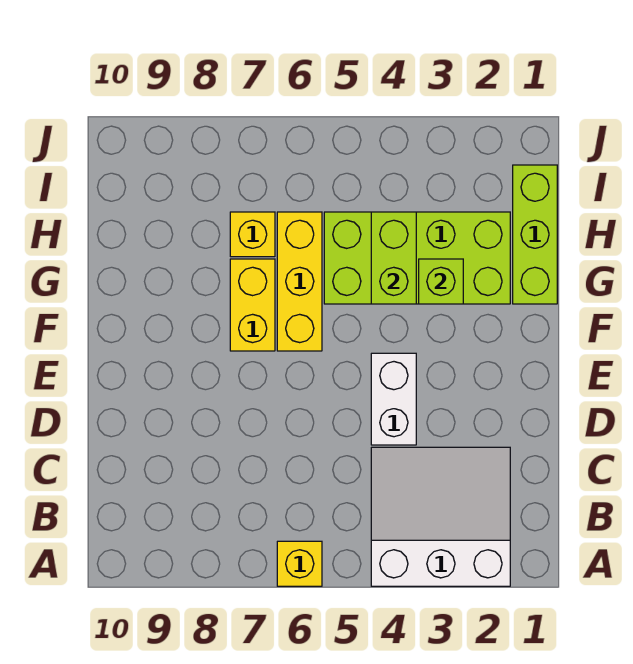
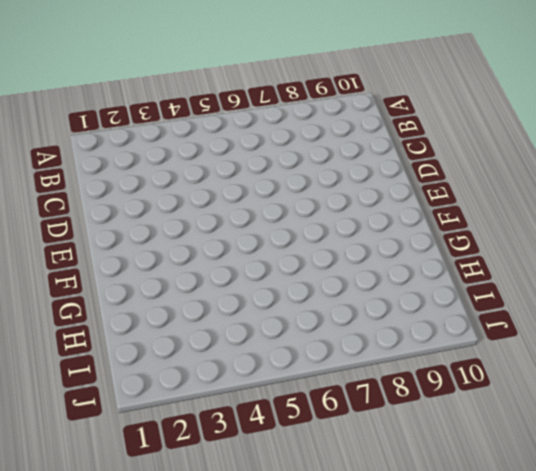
none -> white slope A2:C4 level 1 top A
none -> yellow brick A6 level 1

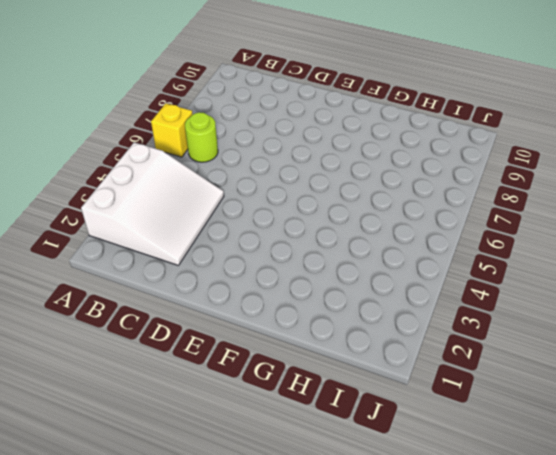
lime round brick B6 level 1 -> none
none -> white brick D4:E4 level 1
none -> yellow brick F6:H6 level 1

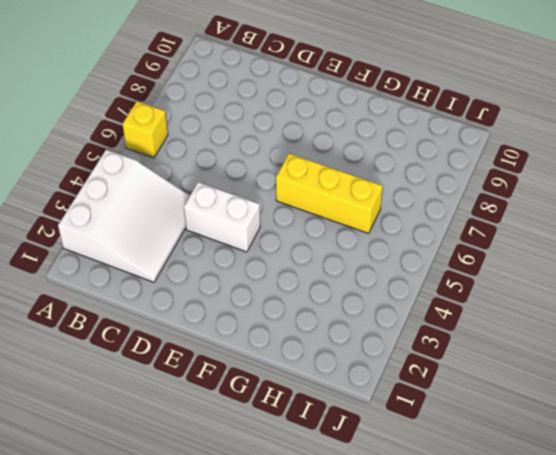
none -> yellow brick F7:G7 level 1
none -> lime brick G1:I1 level 1

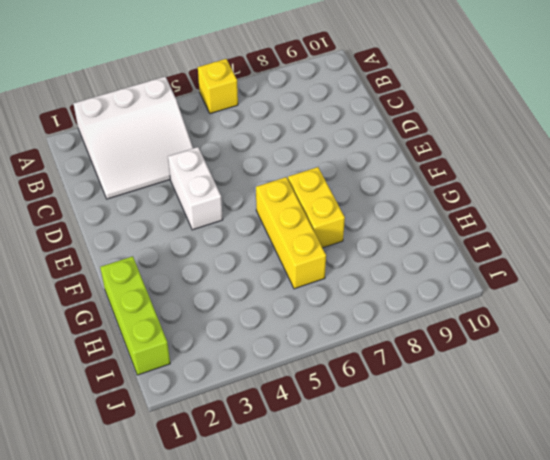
none -> lime brick G2:H5 level 1
none -> yellow brick H7 level 1

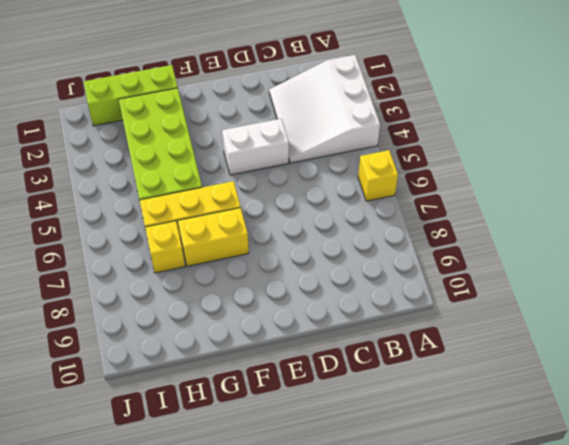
none -> lime brick G3 level 2
none -> lime brick G4:H4 level 2

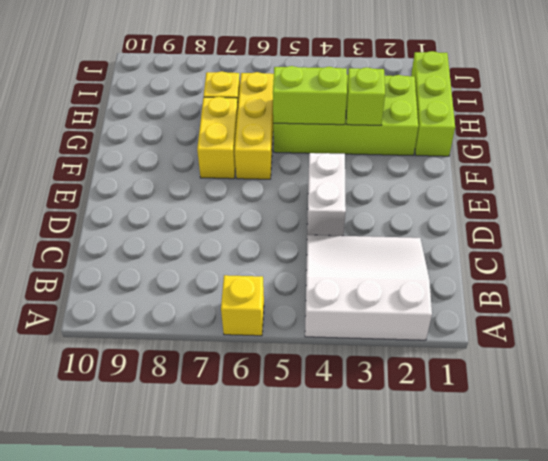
lime brick G4:G5 level 2 -> lime brick G4:H4 level 2

